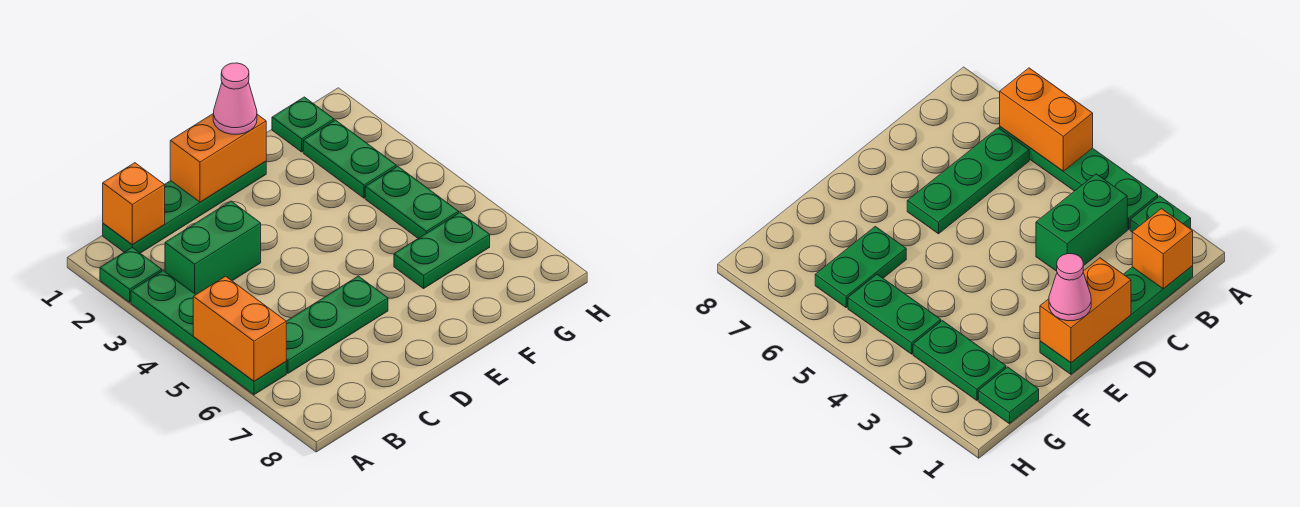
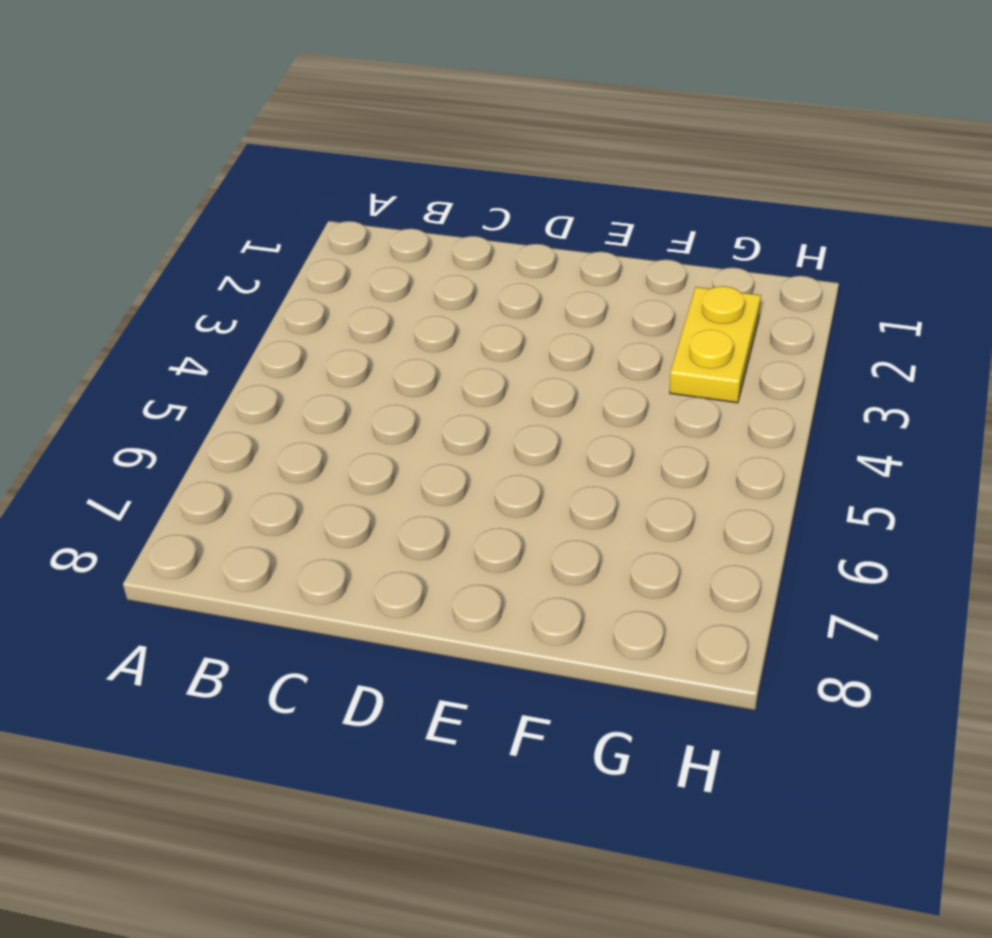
yellow plate G2:G3 level 1 -> green plate G2:G3 level 1
none -> green plate A2 level 1
none -> green plate A3:A6 level 1
none -> green plate B1:E1 level 1

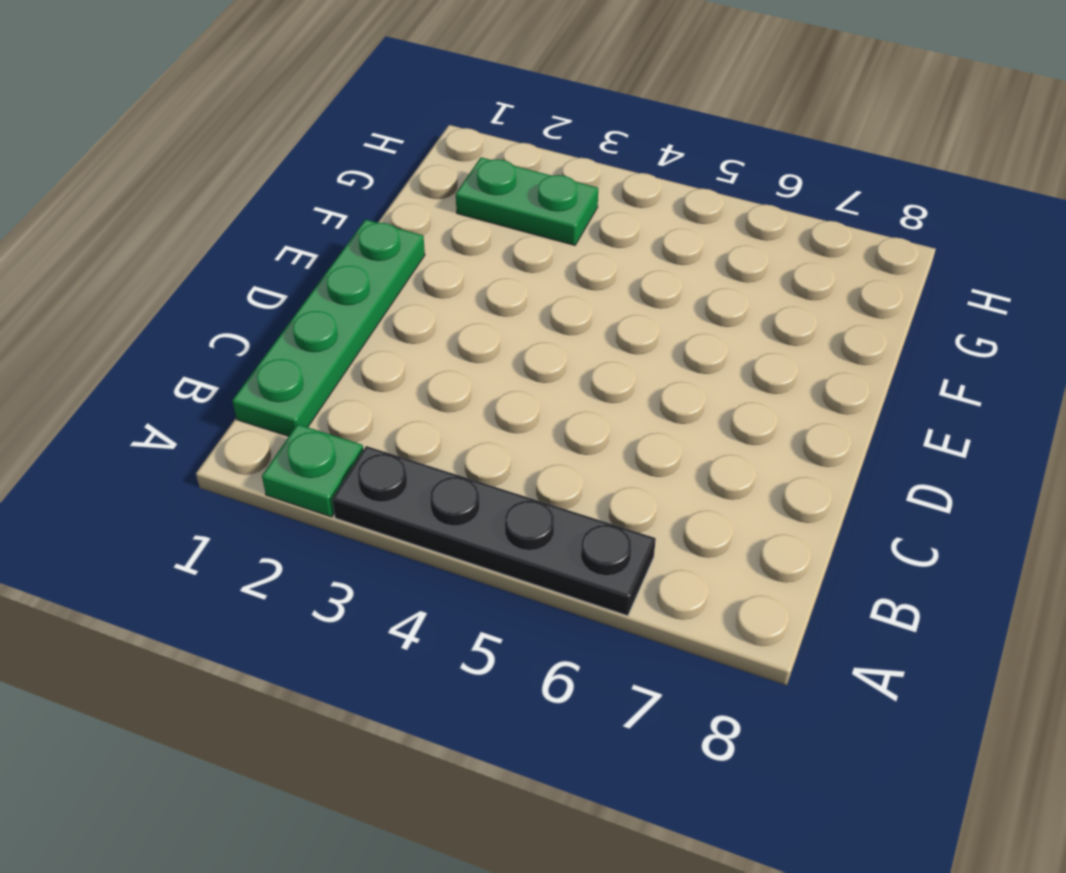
black plate A3:A6 level 1 -> green plate A3:A6 level 1
none -> green brick B3:C3 level 1
none -> green plate B6:D6 level 1
none -> green plate F6:G6 level 1

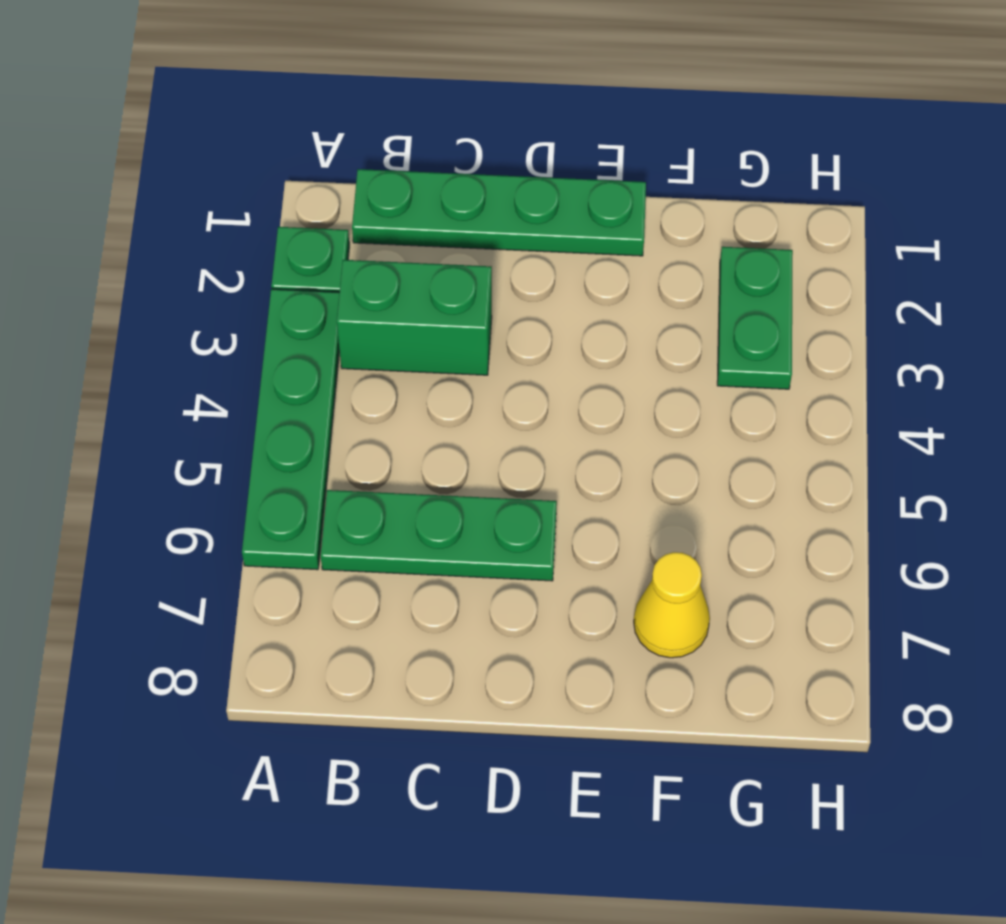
yellow cone F7 level 1 -> none
none -> green plate F6:G6 level 1
none -> green plate G1 level 1
none -> green plate G4:G5 level 1

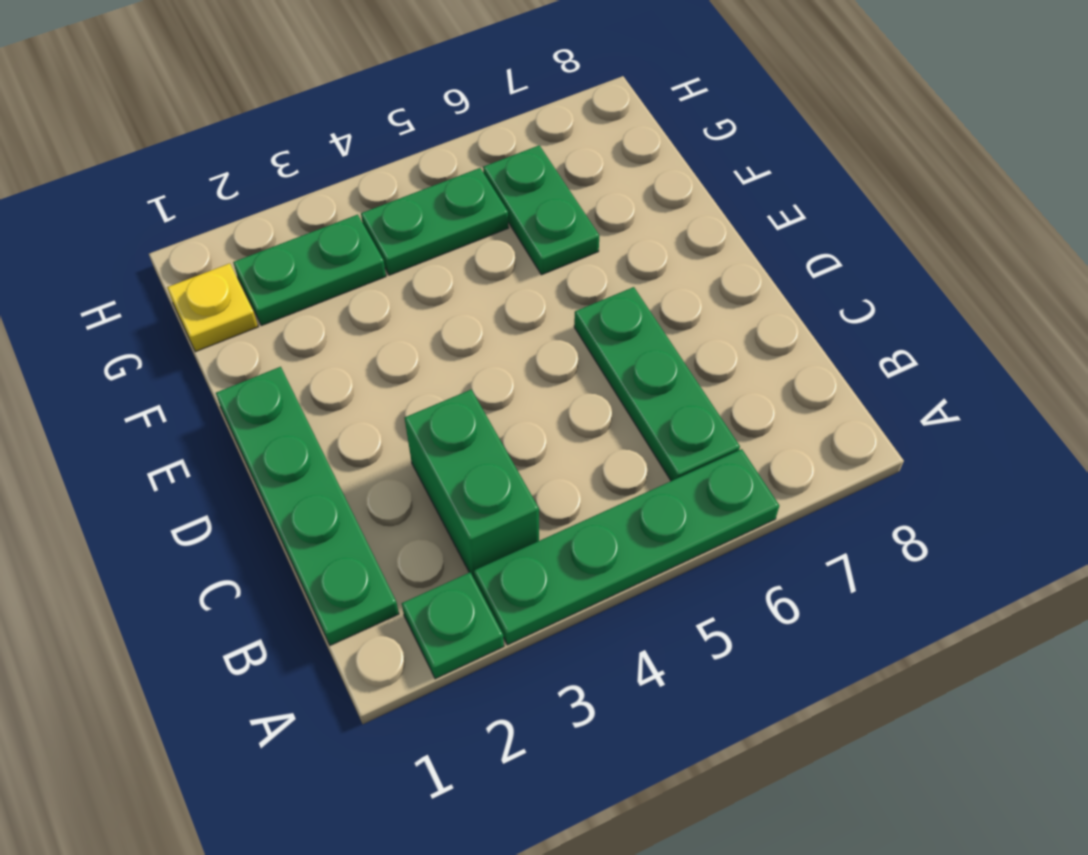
yellow plate G1 level 1 -> green plate G1 level 1
none -> orange brick A5:A6 level 2
none -> orange brick B1 level 2
none -> orange brick D1:E1 level 2

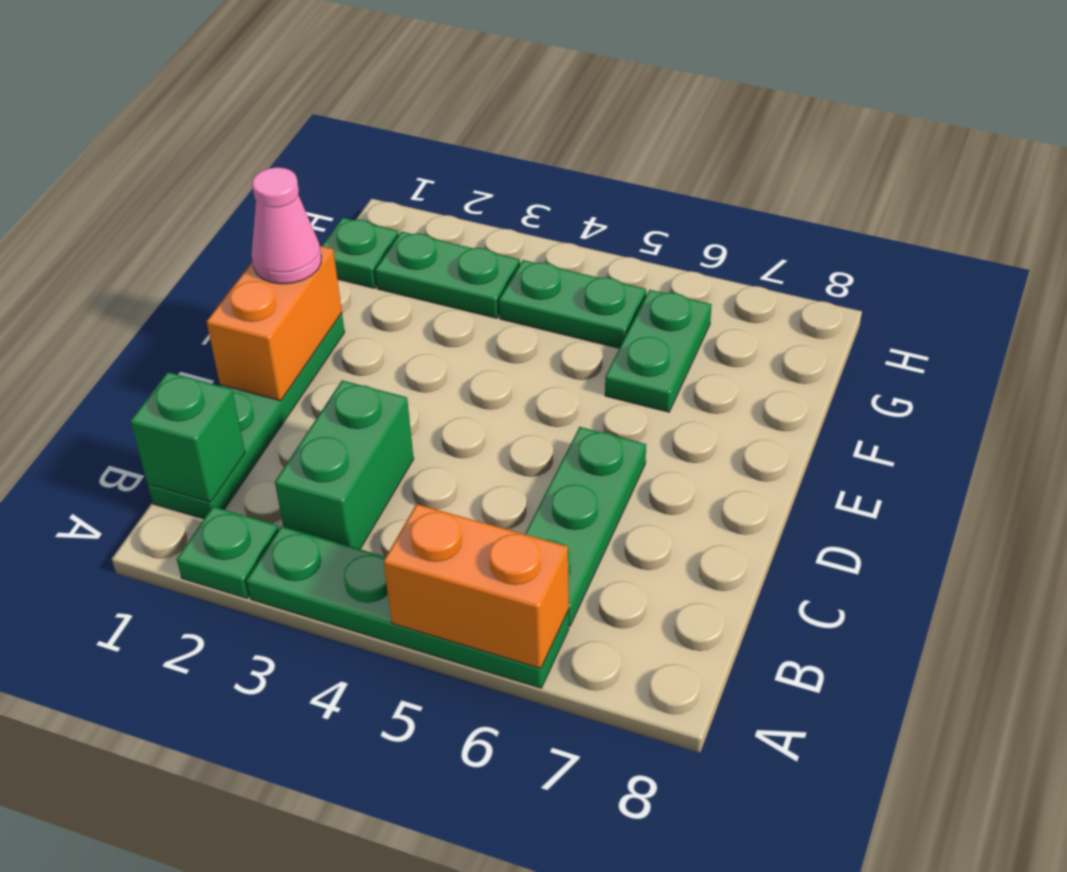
green brick B1 level 2 -> orange brick B1 level 2

